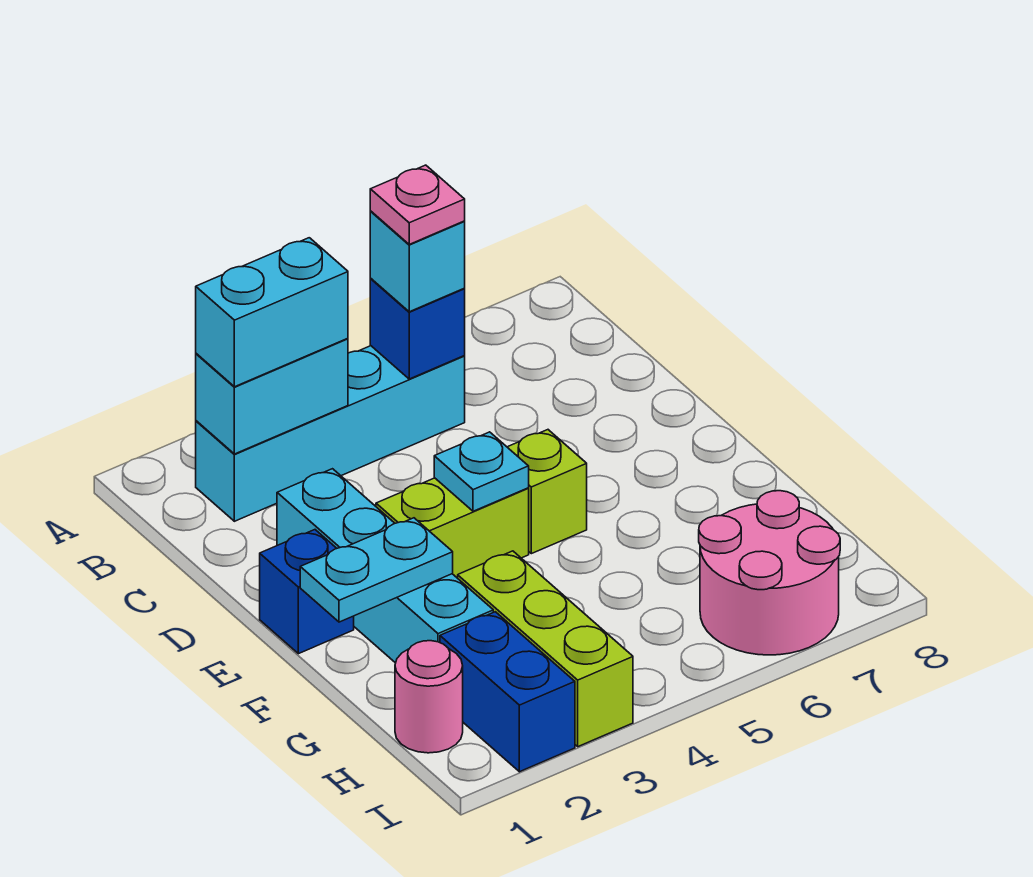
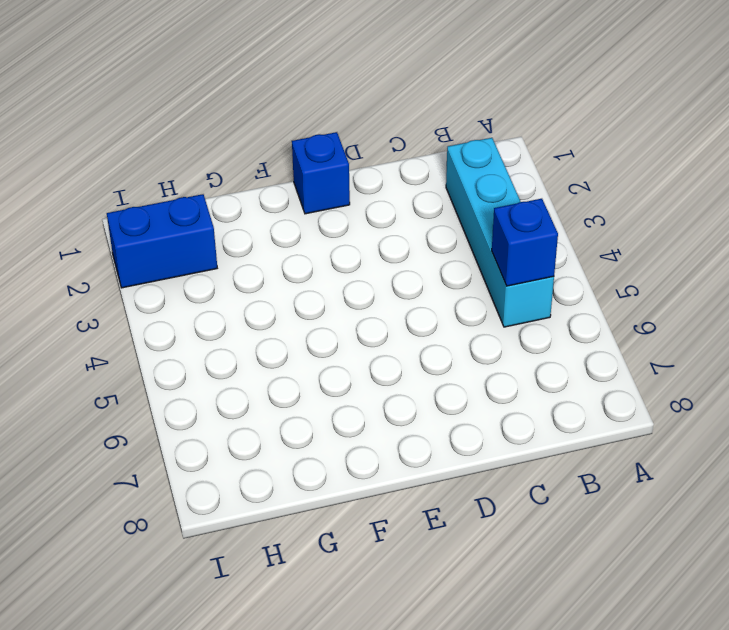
none -> cyan brick D2:G2 level 1
none -> lime brick E3:E4 level 1
none -> lime brick E5 level 1

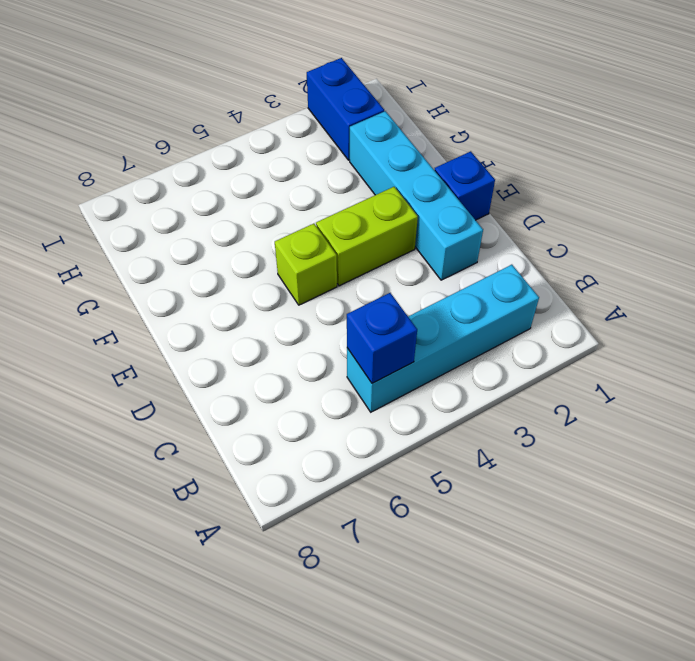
none -> lime brick G3:I3 level 1
none -> pink round brick H1 level 1
none -> pink round brick H6:I7 level 1

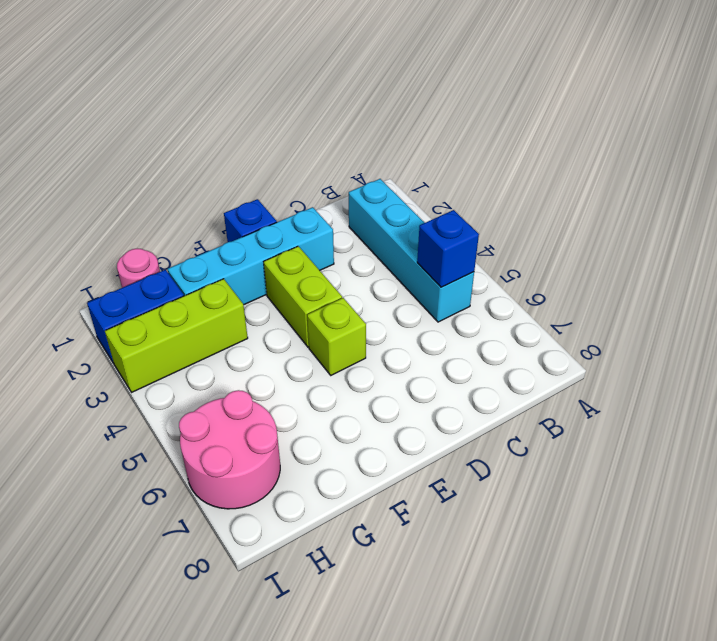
none -> cyan brick B2:B3 level 2
none -> cyan plate E4 level 2
none -> cyan plate F1:F2 level 2

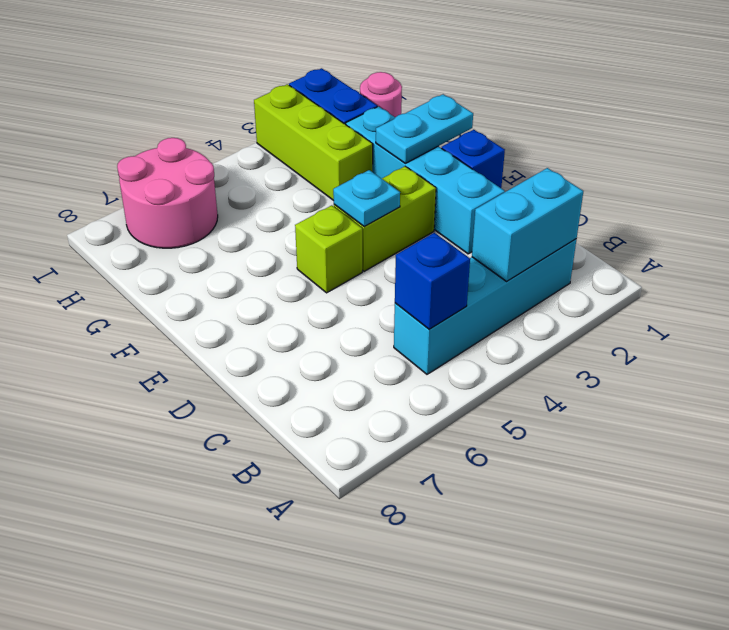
none -> cyan brick B2:B3 level 3
none -> cyan brick B5 level 3
none -> pink plate B5 level 4

